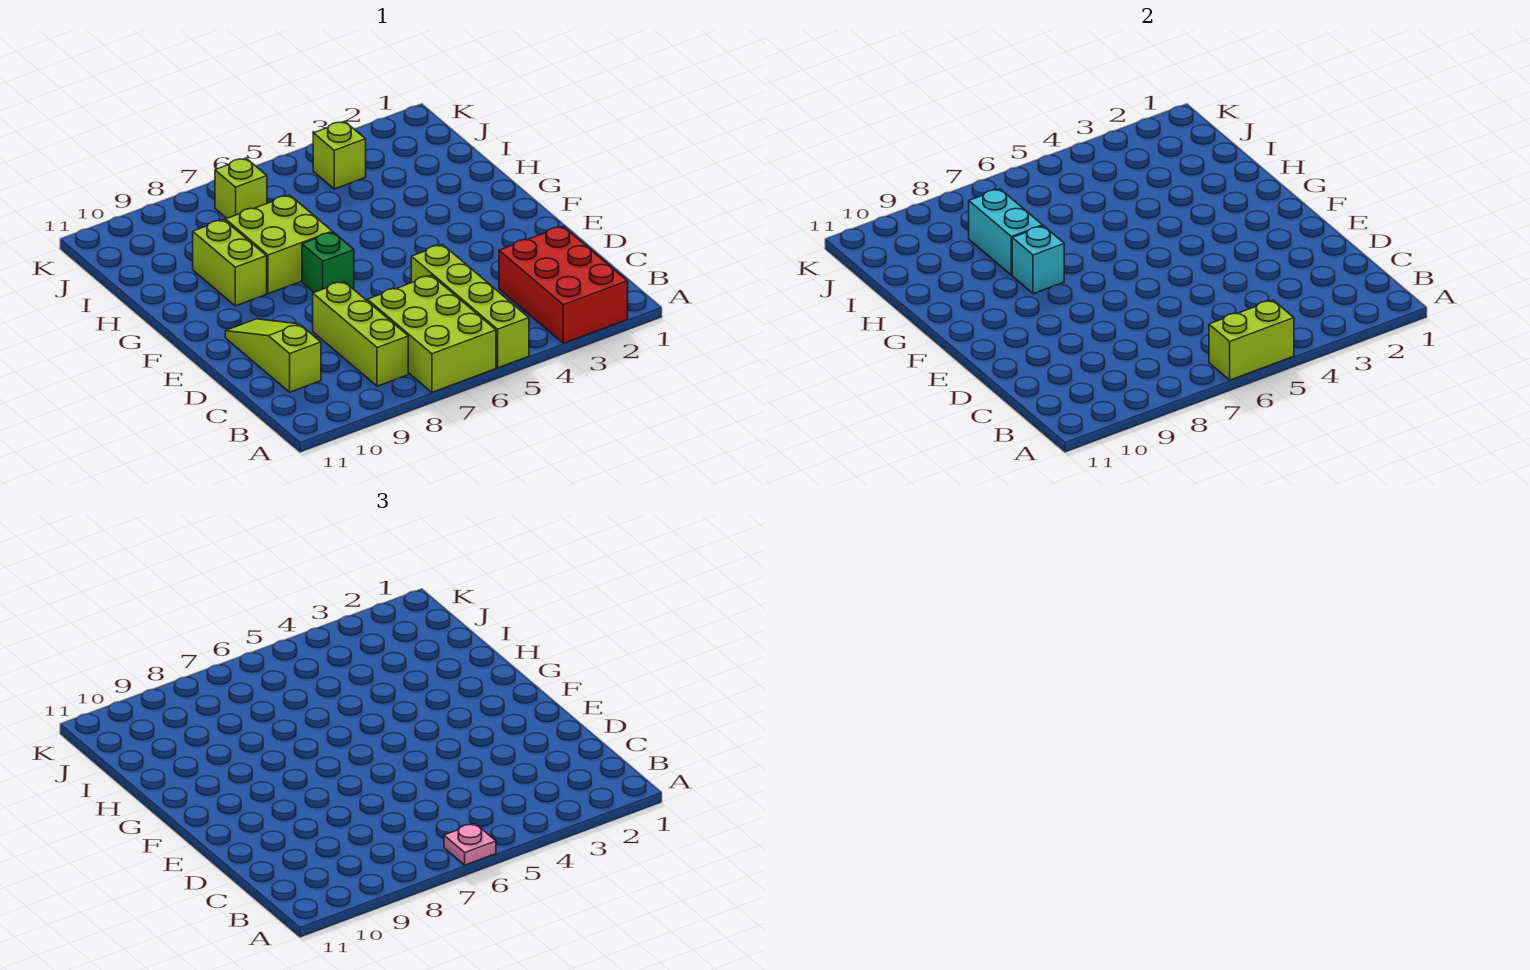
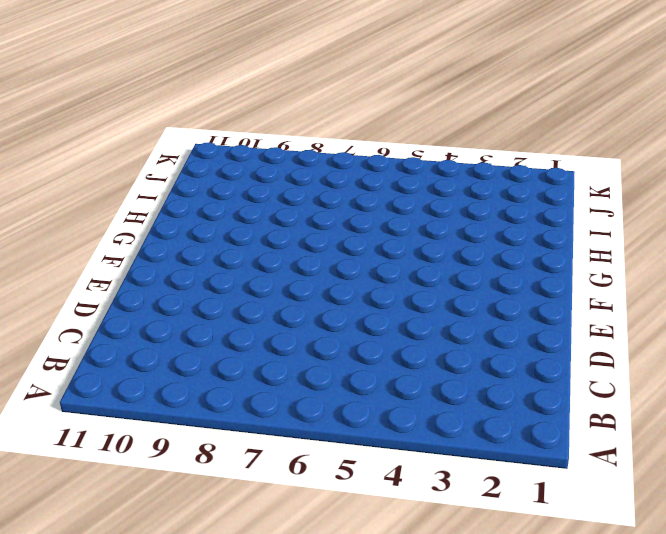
none -> red brick A2:C3 level 1
none -> lime brick A5:D5 level 1
none -> lime brick A6:C7 level 1

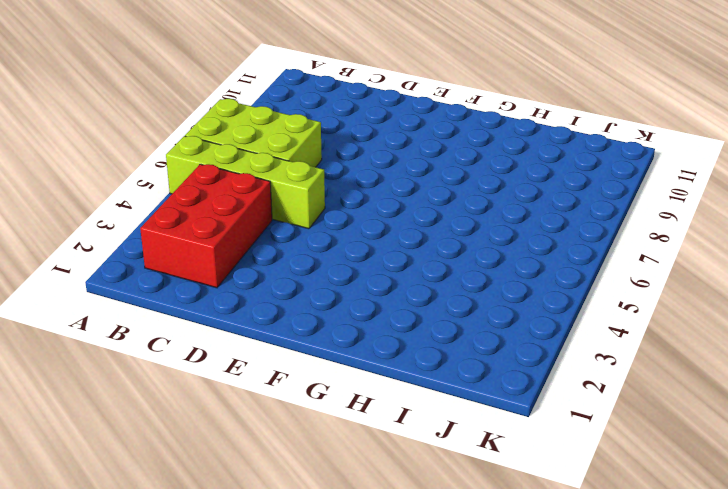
red brick B2:C4 level 1 -> red brick A2:C3 level 1
none -> lime brick B8:D8 level 1
none -> lime slope C10:E10 level 1 top C
none -> green brick F7 level 1

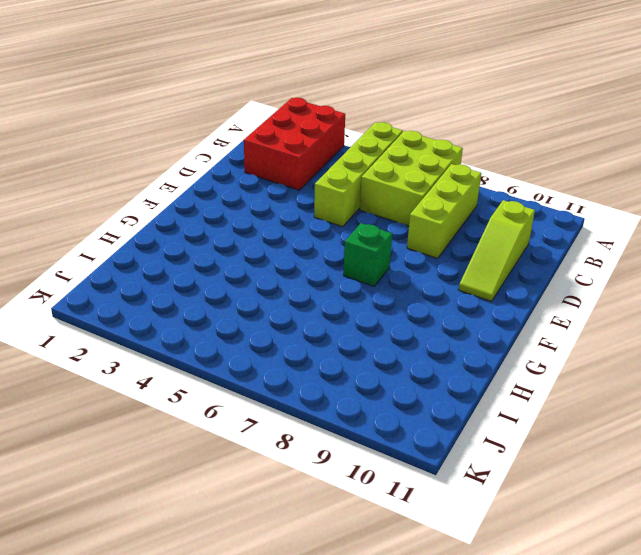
none -> lime brick G7:H8 level 1
none -> lime brick G9:H9 level 1
none -> lime brick J4 level 1

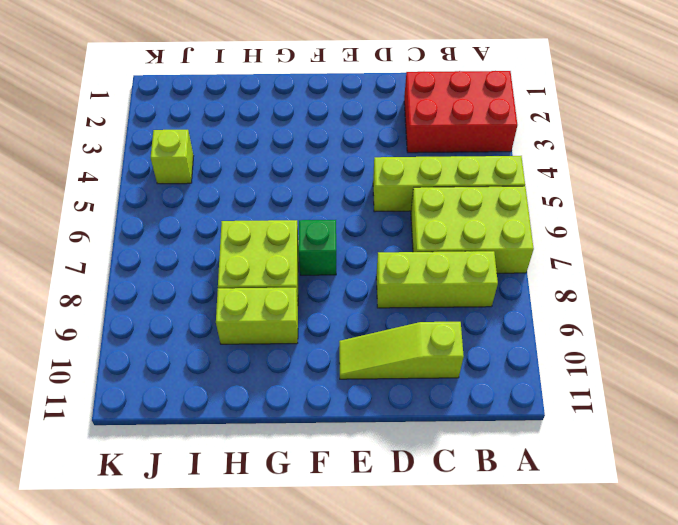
none -> lime brick J7 level 1
none -> lime brick A5:A6 level 2
none -> cyan brick G8 level 2

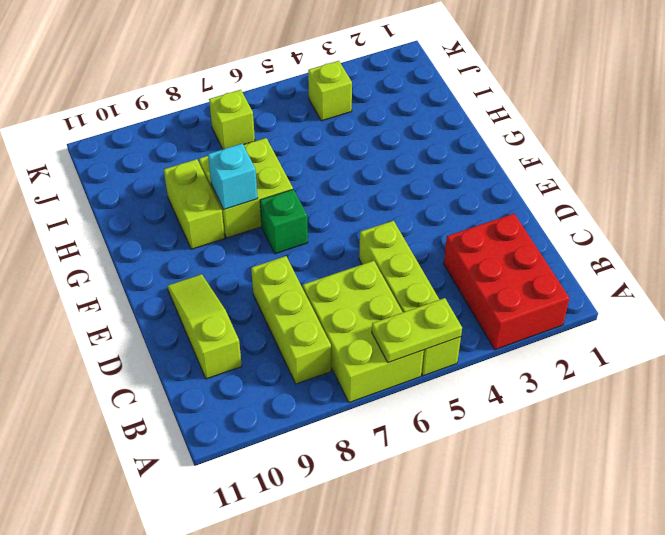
lime plate A5:A6 level 2 -> lime brick A5:A6 level 2
none -> cyan brick H8:I8 level 2
none -> pink plate A6 level 3

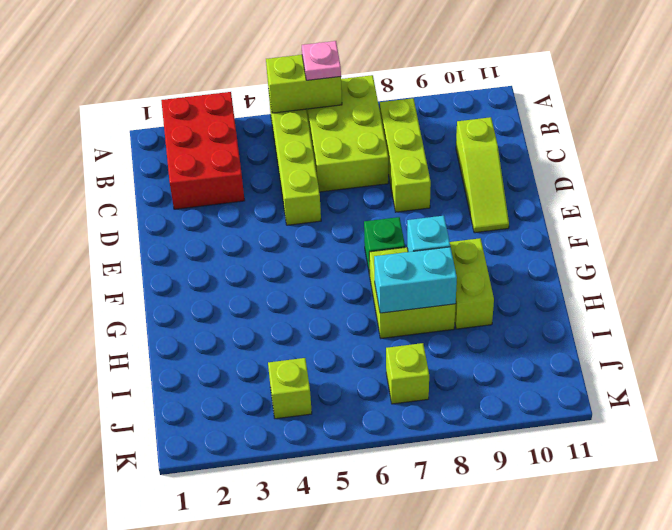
cyan brick H7:H8 level 2 -> cyan brick H8:I8 level 2

